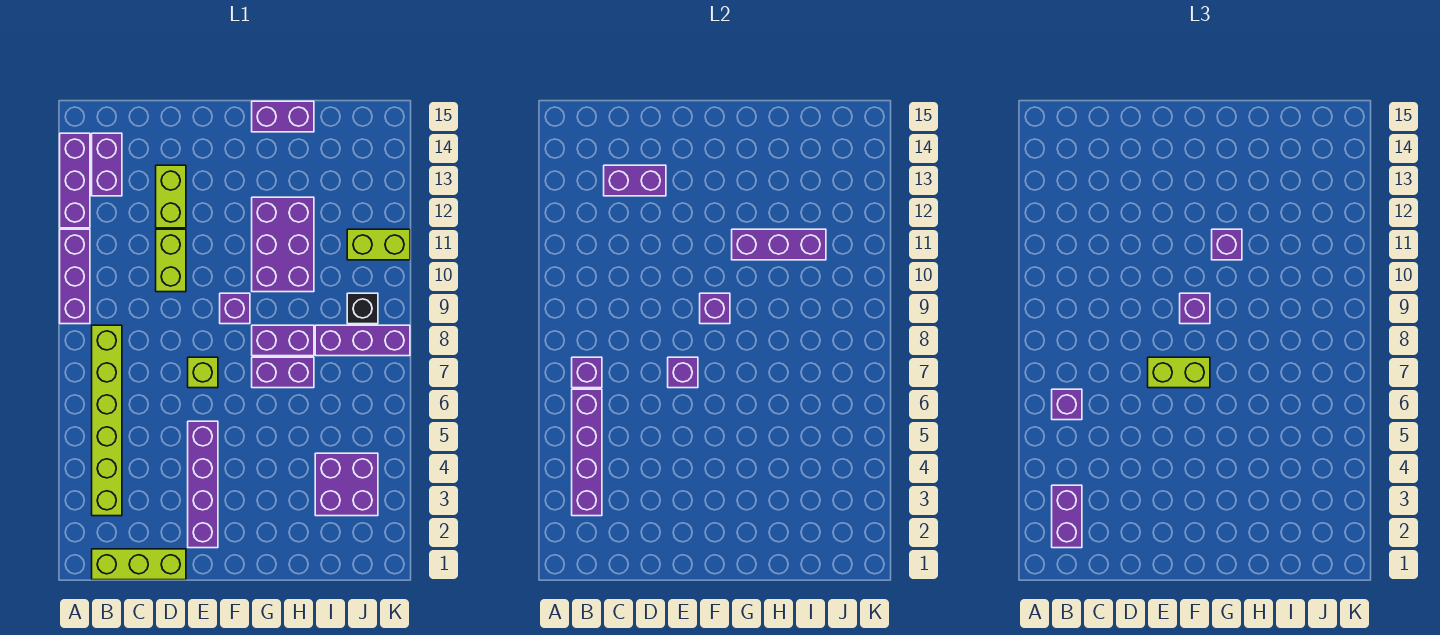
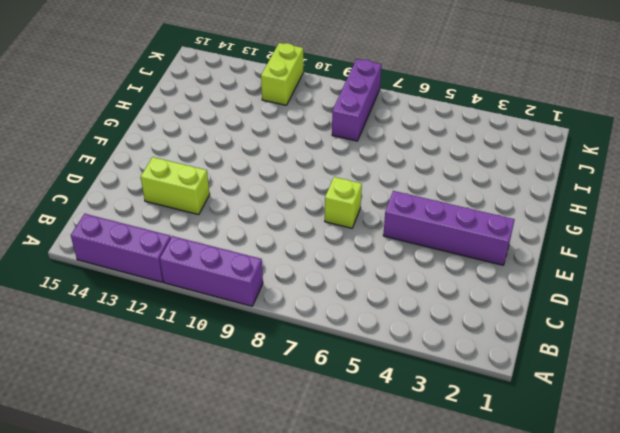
none -> lime brick B1:D1 level 1
none -> lime brick B3:B8 level 1
none -> purple brick B13:B14 level 1

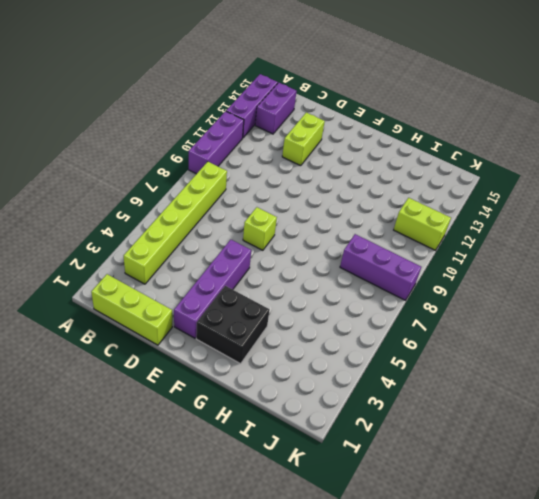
black brick F2:G3 level 1 -> none
none -> lime brick D10:D11 level 1
none -> purple brick F9 level 1
none -> purple brick G7:H7 level 1

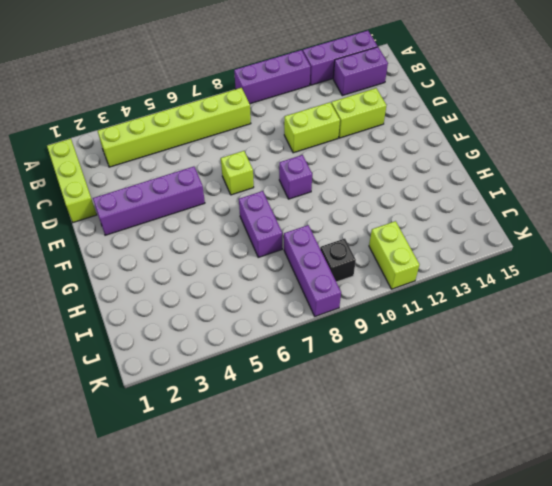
none -> purple brick G8:H8 level 1
none -> purple brick G10:H12 level 1
none -> purple brick G15:H15 level 1

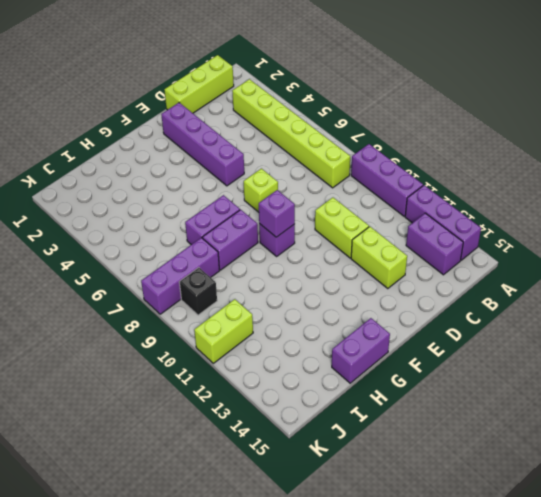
none -> purple brick G10:H12 level 1
none -> purple brick I3:J4 level 1
none -> purple brick B3:B6 level 2

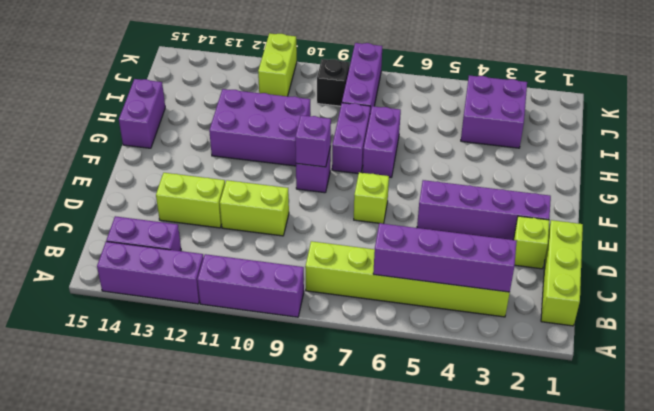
lime brick D2 level 1 -> none
none -> purple brick B7 level 2
none -> purple brick C13:D13 level 2
none -> purple brick E7 level 2

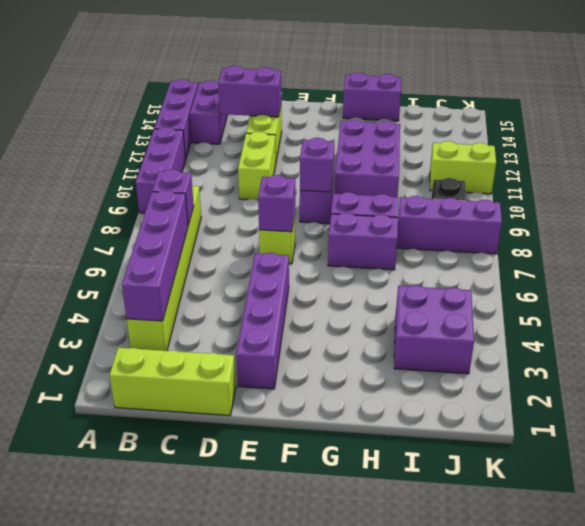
none -> purple brick G11:I11 level 2
none -> purple brick B2:B3 level 3
none -> purple brick B6 level 3

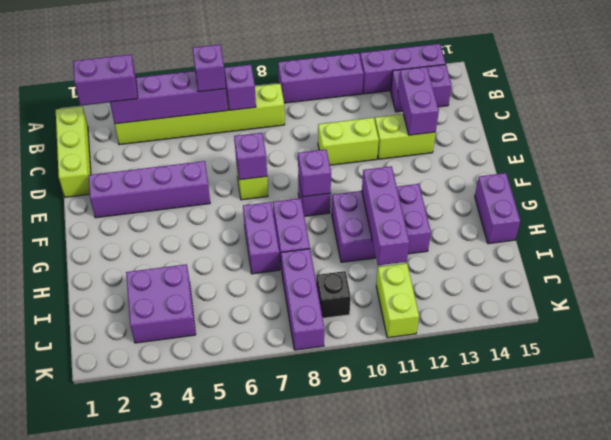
none -> lime brick E7:F7 level 3
none -> purple brick F9 level 3
none -> purple brick G11 level 3

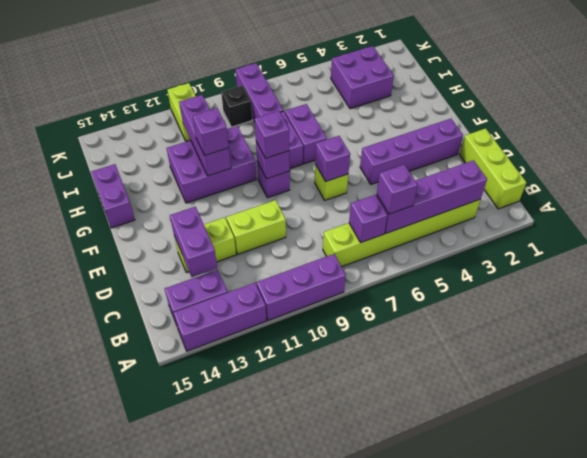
none -> purple brick B2:B3 level 3
none -> lime brick E7:F7 level 3

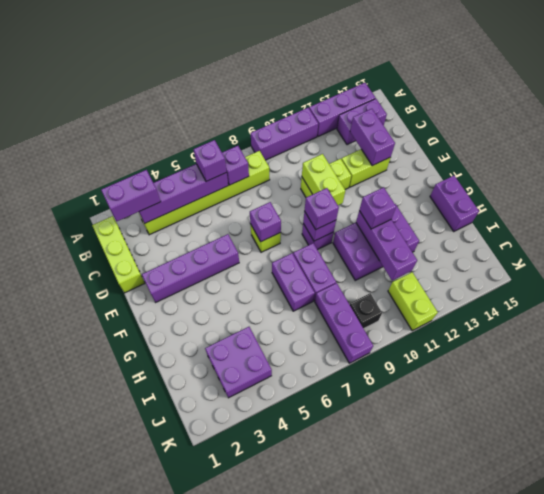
lime brick D10:E10 level 2 -> lime brick E7:F7 level 3

